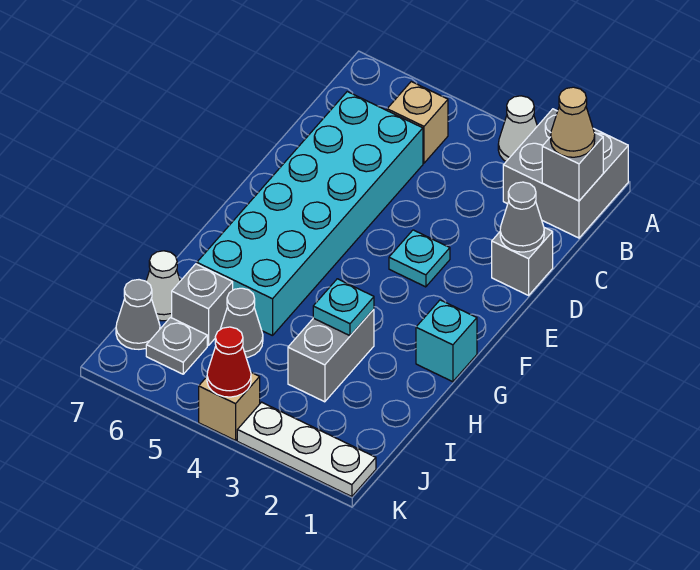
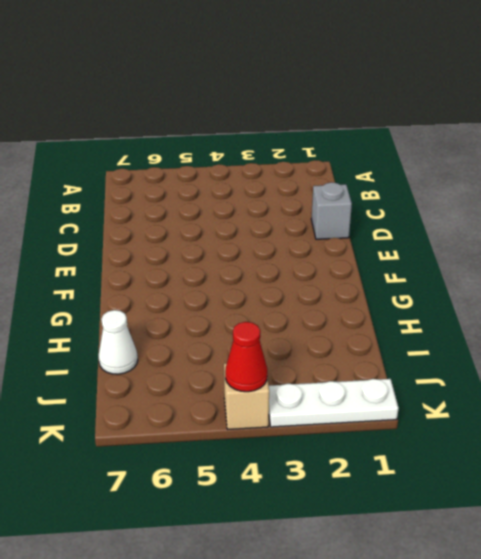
none -> grey brick A1:B2 level 1
none -> white cone A3 level 1
none -> tan brick B5 level 1

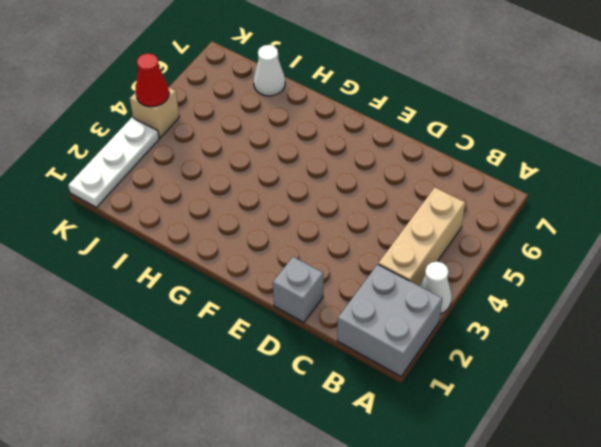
tan brick B3:B5 level 1 -> tan brick B5 level 1
none -> cyan brick C5:H6 level 1
none -> cyan plate E3 level 1
none -> cyan brick G1 level 1

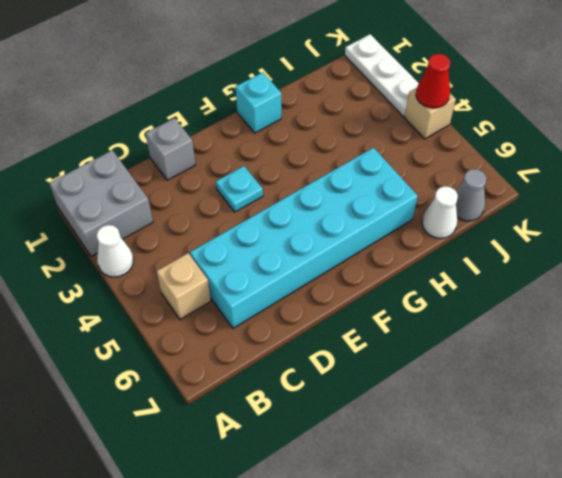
none -> grey brick H3:I3 level 1
none -> grey cone I5 level 1
none -> grey brick I6 level 1

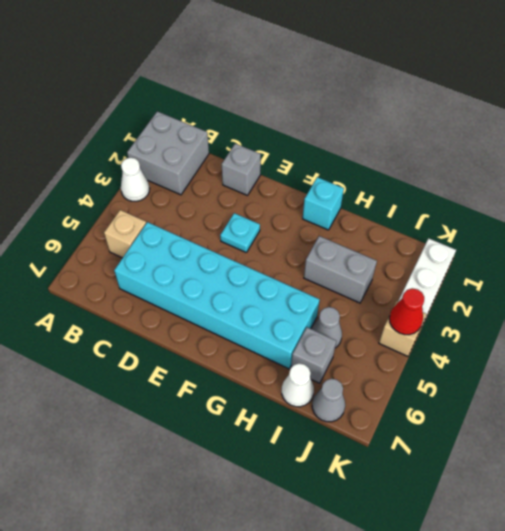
none -> grey plate J6 level 1
none -> grey brick B1 level 2
none -> grey cone D1 level 2

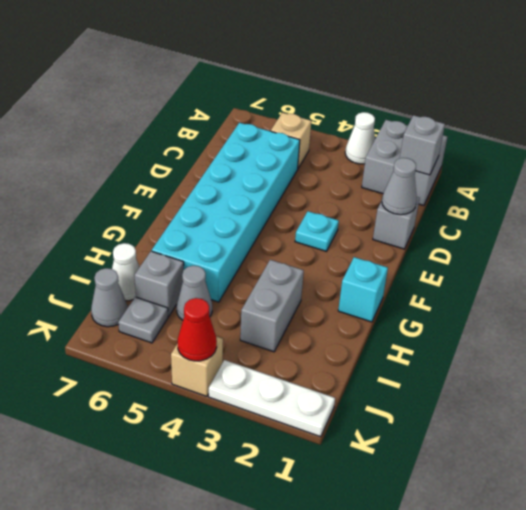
none -> cyan plate H3 level 2
none -> tan cone B1 level 3

